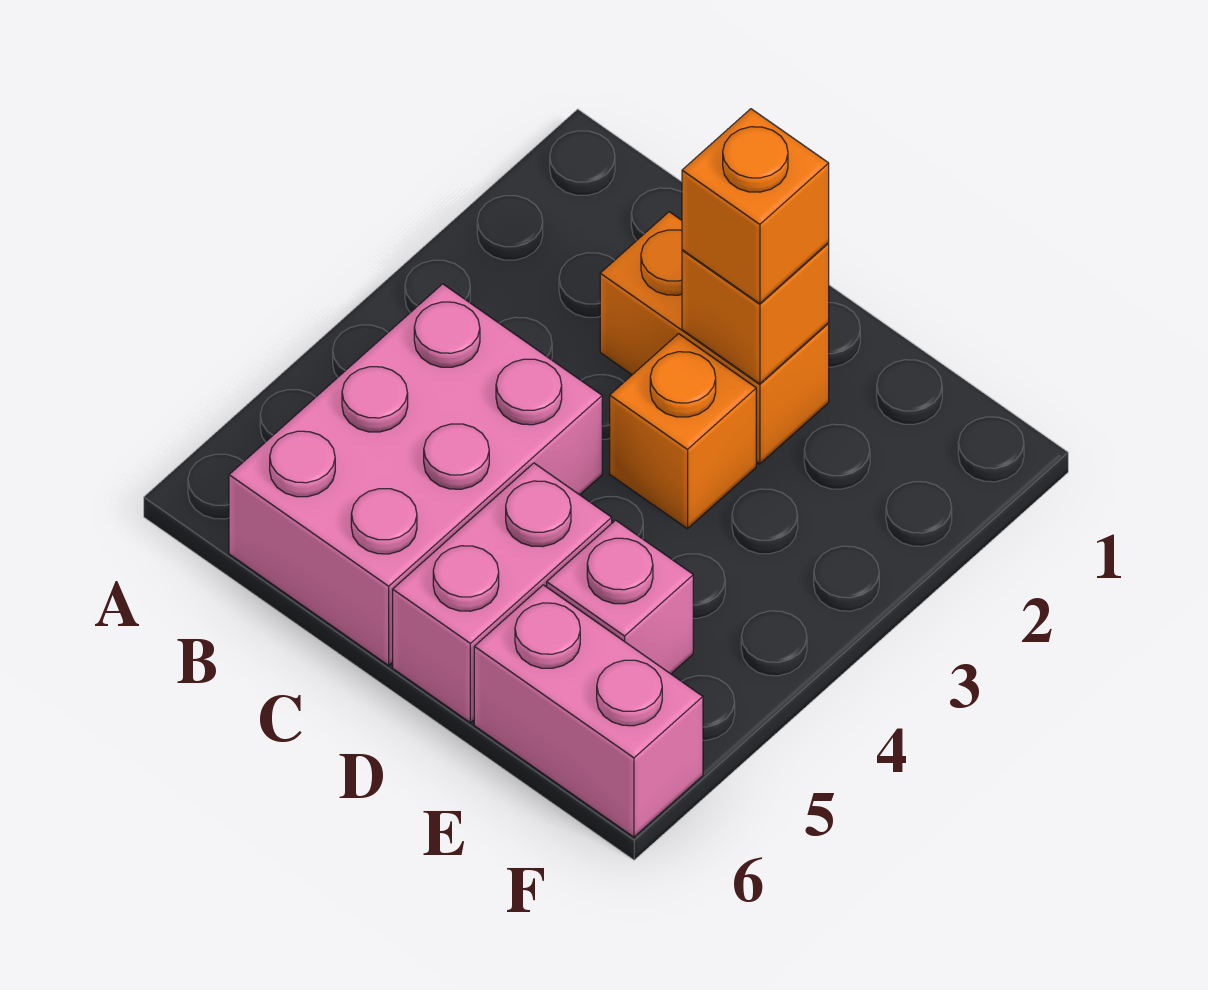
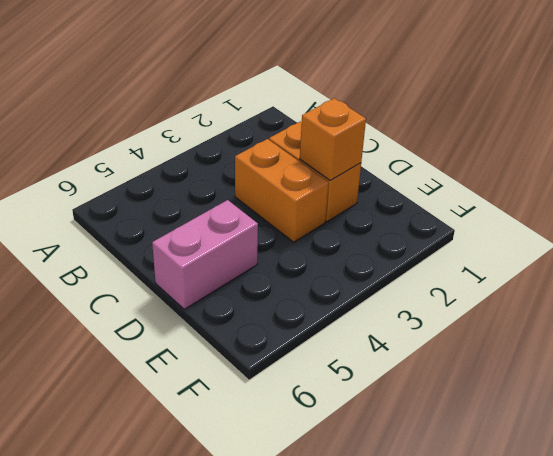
orange brick C3:D3 level 1 -> orange brick D3 level 1
none -> pink brick B4:C6 level 1
none -> pink brick E5 level 1

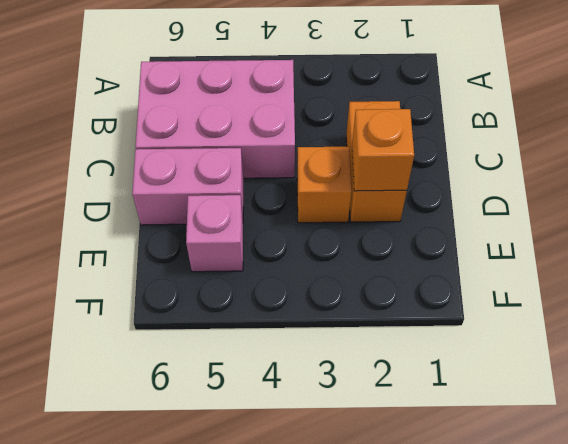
none -> pink brick E6:F6 level 1
none -> orange brick D2 level 3

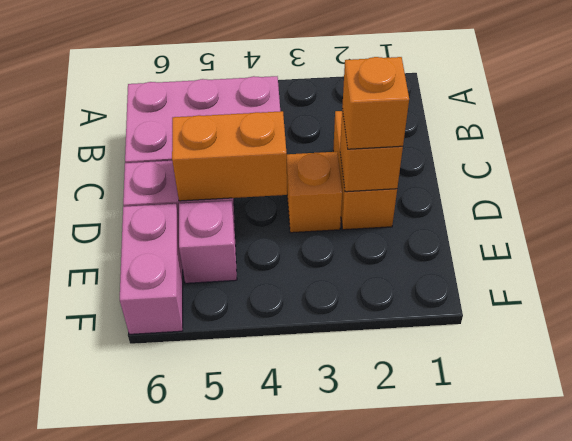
orange brick D4:D5 level 2 -> none

